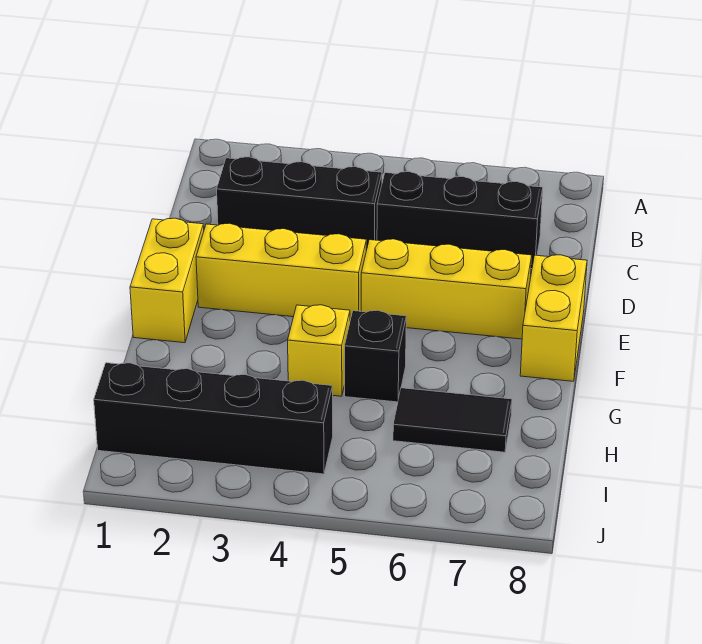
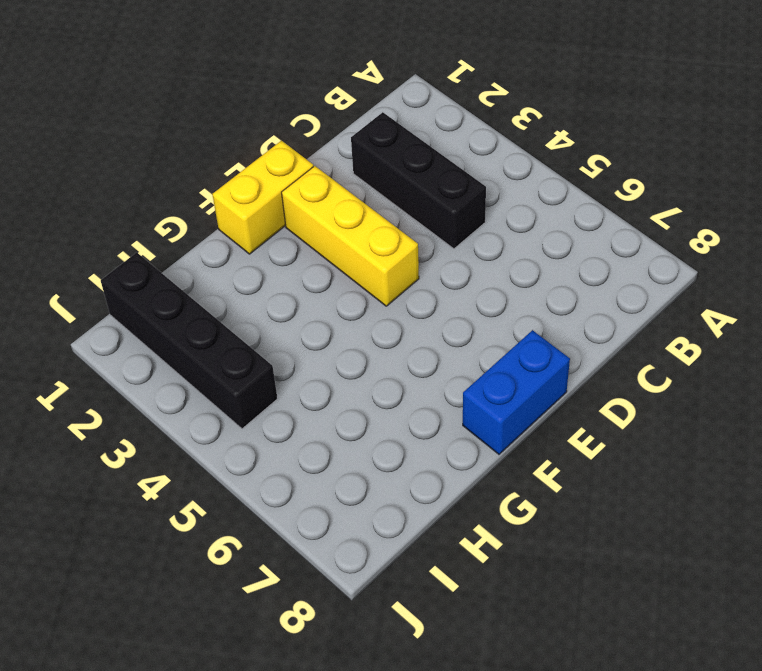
blue brick E8:F8 level 1 -> yellow brick E8:F8 level 1
none -> black brick C5:C7 level 1
none -> yellow brick E5:E7 level 1

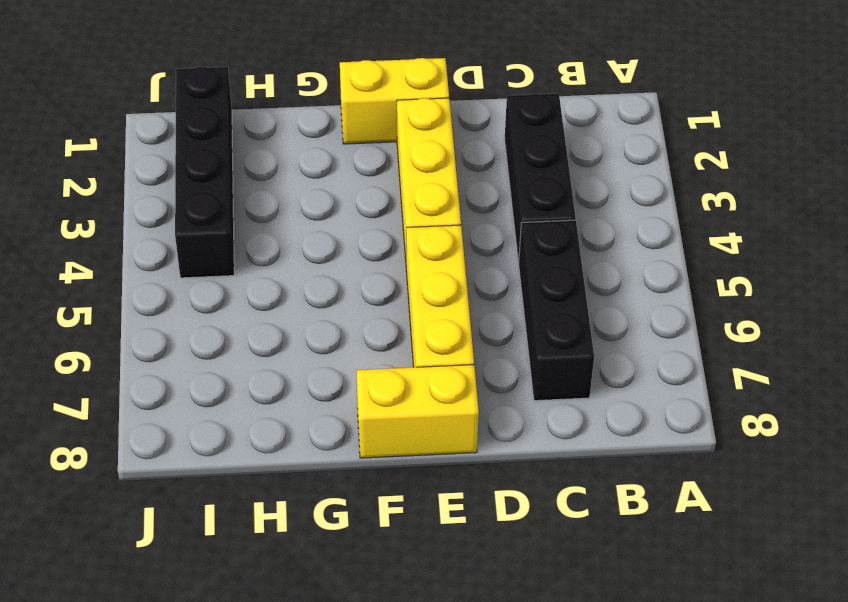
none -> yellow brick G4 level 1
none -> black brick G5 level 1

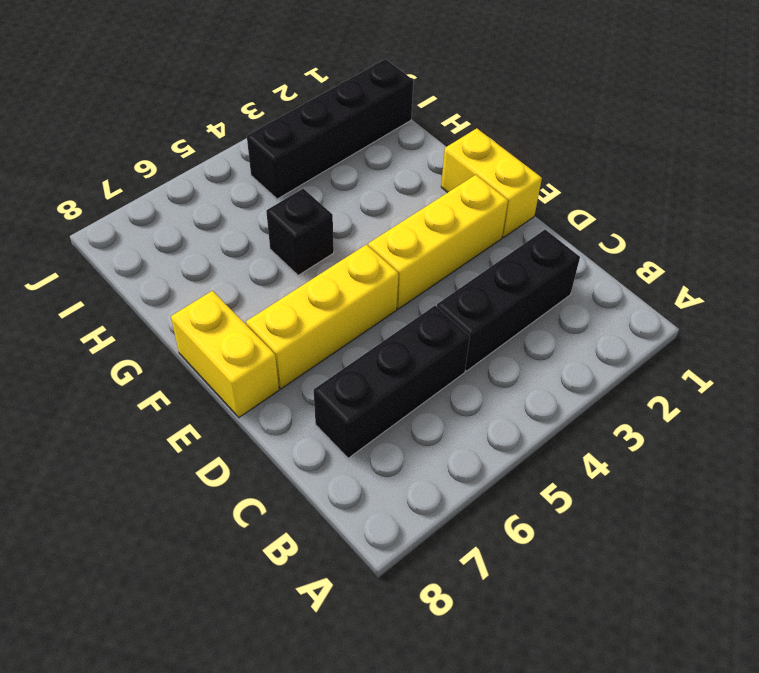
none -> yellow brick G4 level 1
none -> black tile H6:H7 level 1

